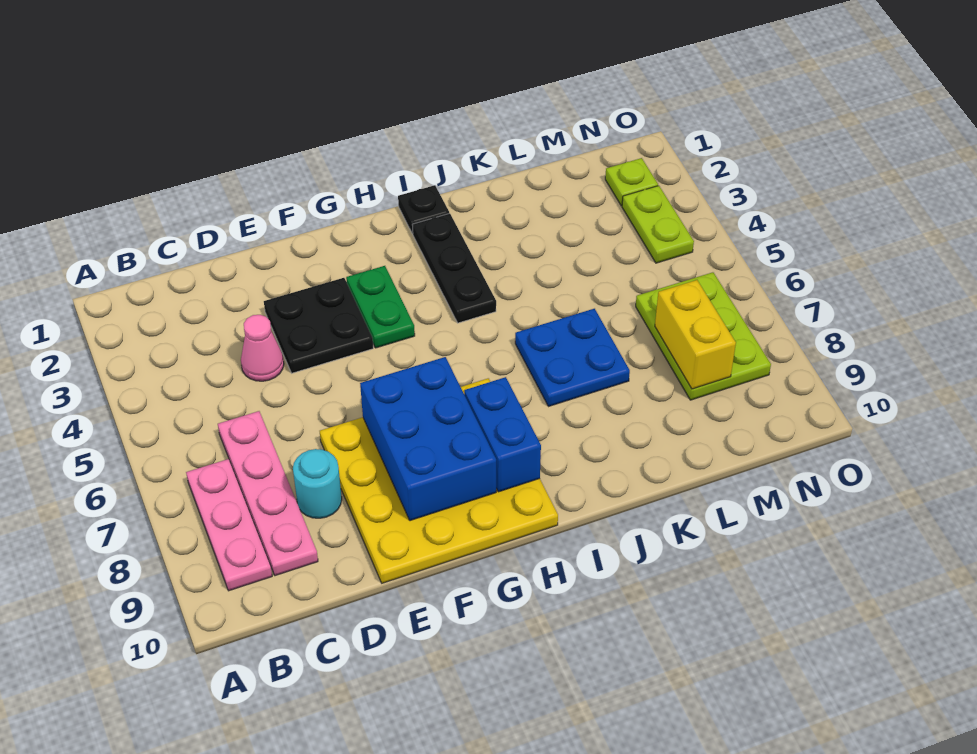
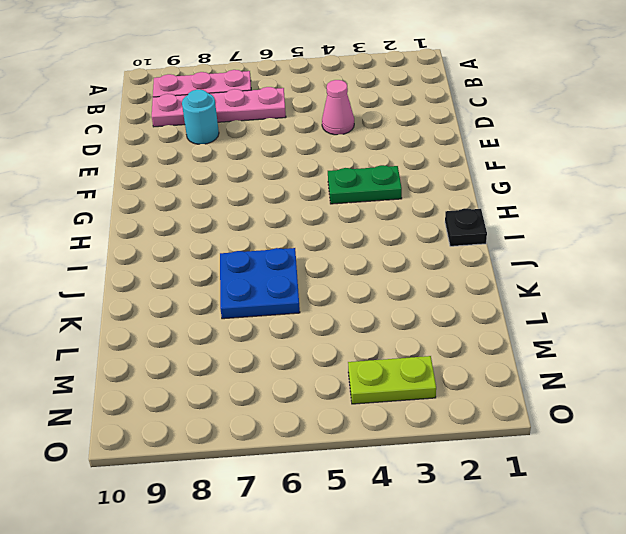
none -> black plate E3:F4 level 1
none -> yellow plate E7:H10 level 1
none -> black plate I2:I4 level 1

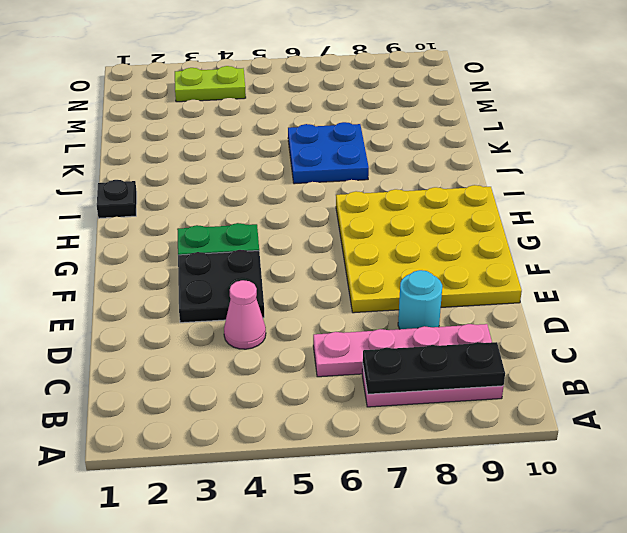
black plate B7:B9 level 2 -> black plate I2:I4 level 1
none -> lime plate M6:N8 level 1
none -> lime plate N2 level 1
none -> blue brick F7:G9 level 2

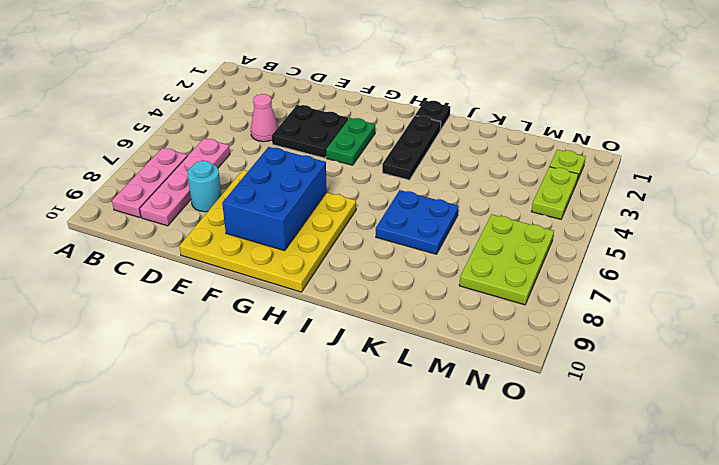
none -> blue brick H8:H9 level 2
none -> yellow brick M7:M8 level 2

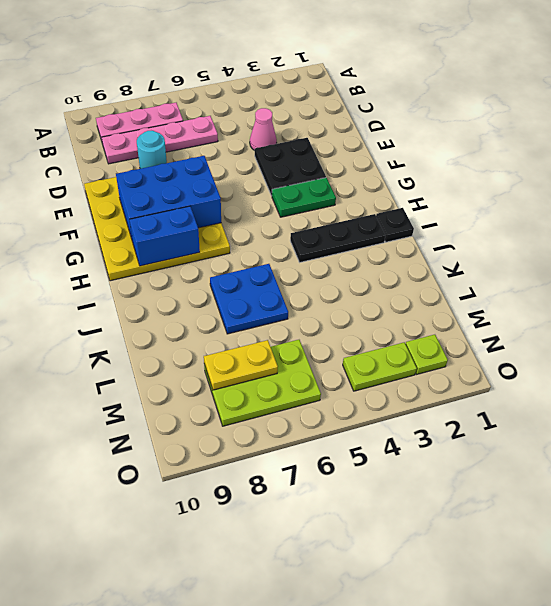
yellow plate M7:M8 level 2 -> yellow brick M7:M8 level 2

